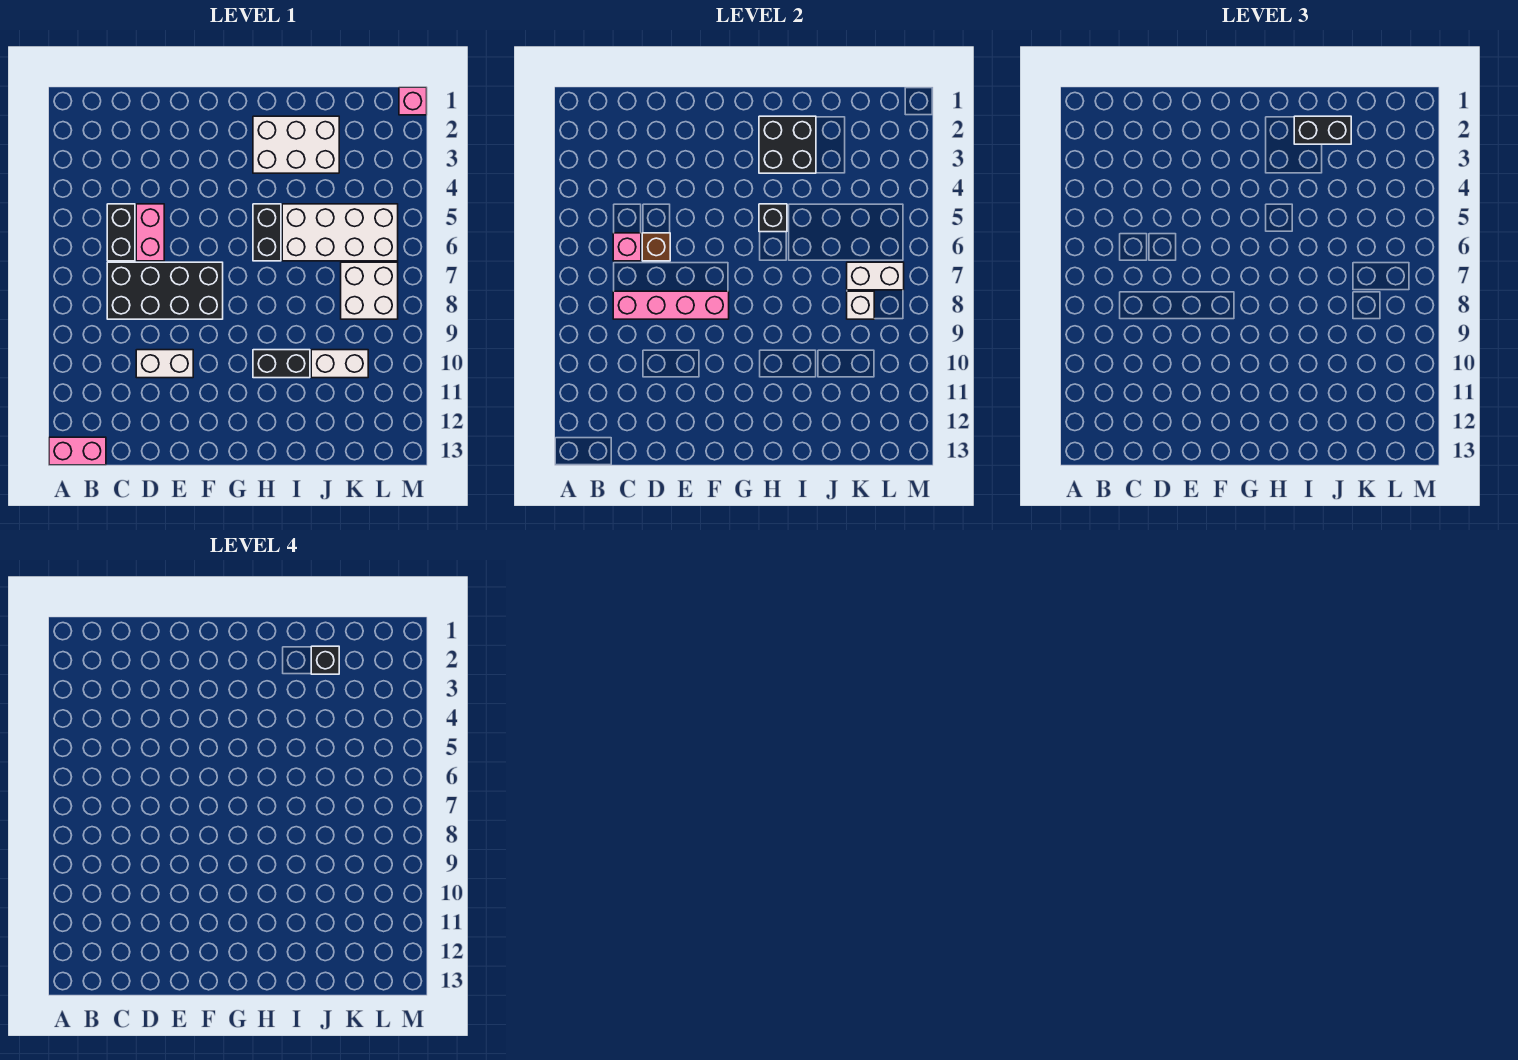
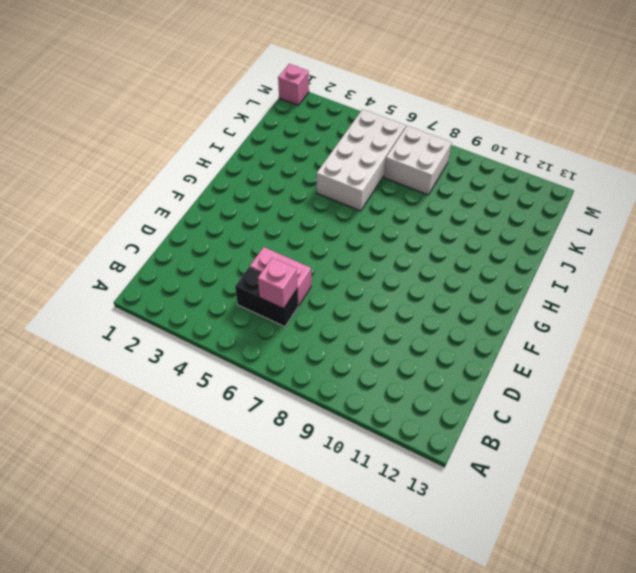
none -> pink brick A13:B13 level 1
none -> black brick C7:F8 level 1
none -> white brick D10:E10 level 1

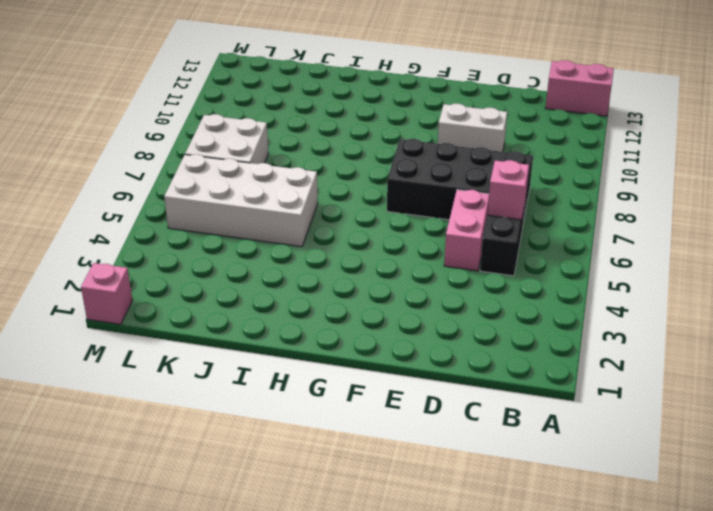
none -> white brick H2:J3 level 1
none -> black brick H5:H6 level 1
none -> black brick H10:I10 level 1

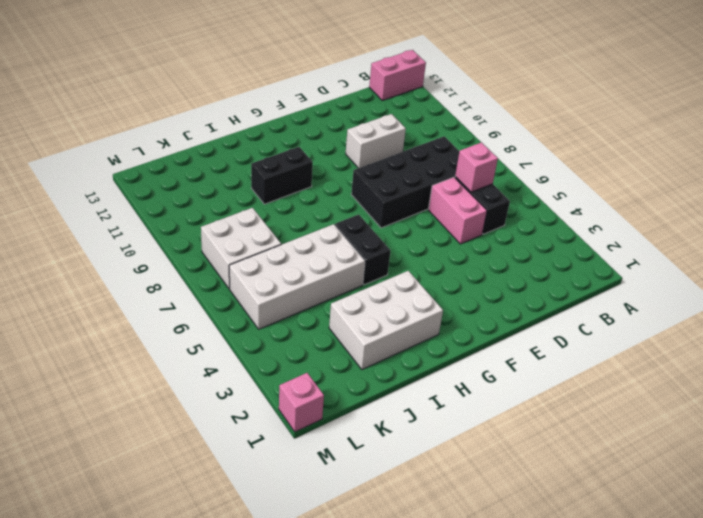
none -> white brick J10:K10 level 1
none -> pink brick C8:F8 level 2
none -> brown brick D6 level 2

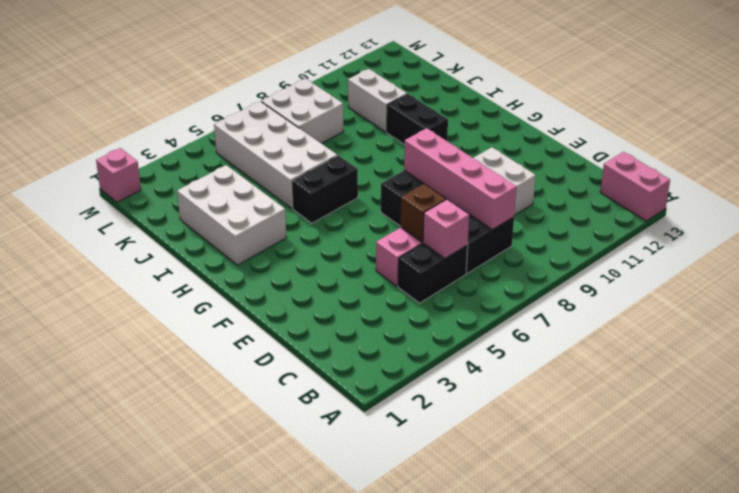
none -> black brick H2:I3 level 2
none -> black brick H5 level 2
none -> white brick K7:L7 level 2

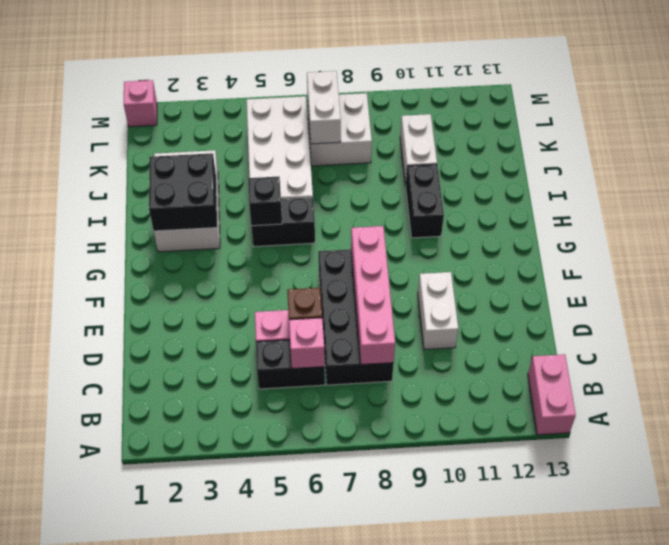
none -> white brick K8 level 2
none -> black brick I2:J2 level 3
none -> black brick J2 level 4

